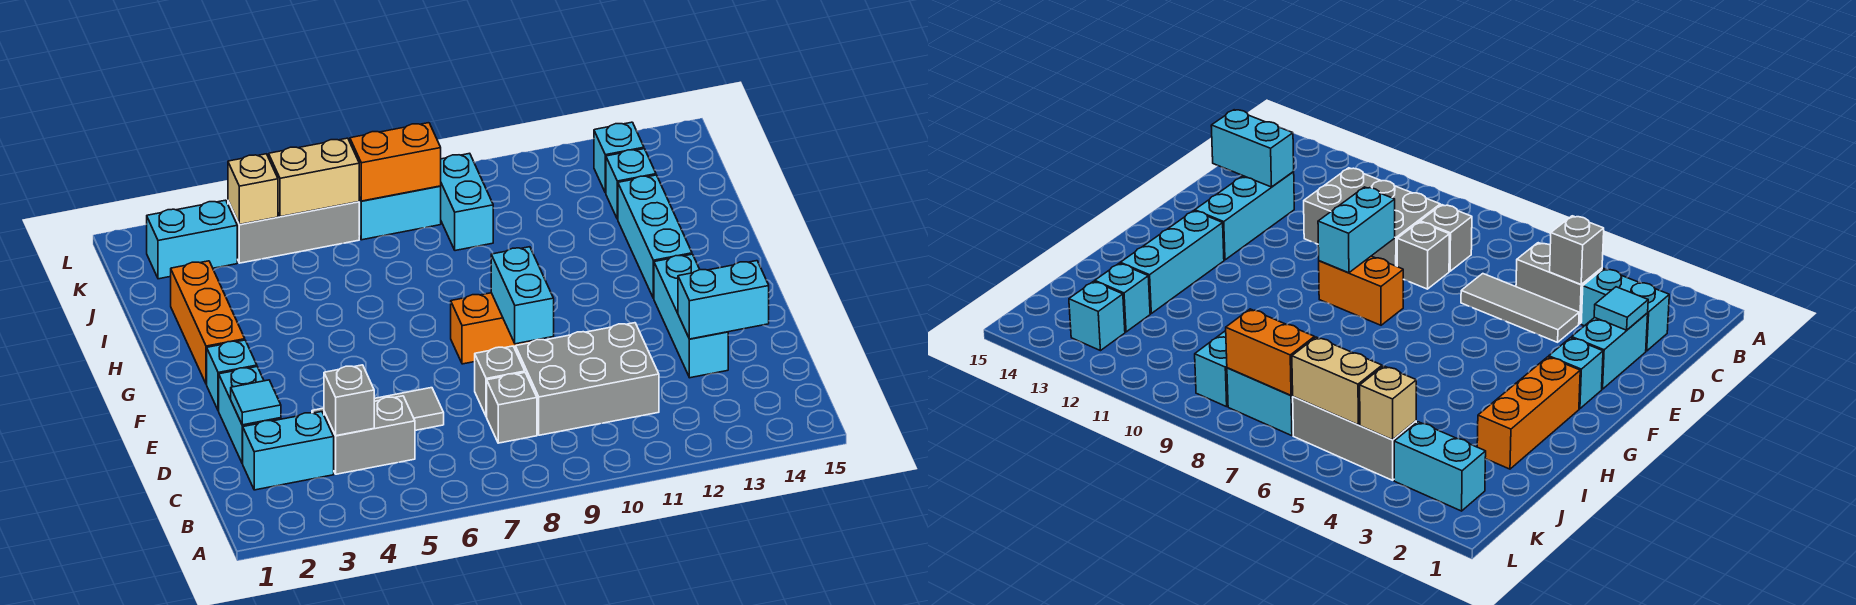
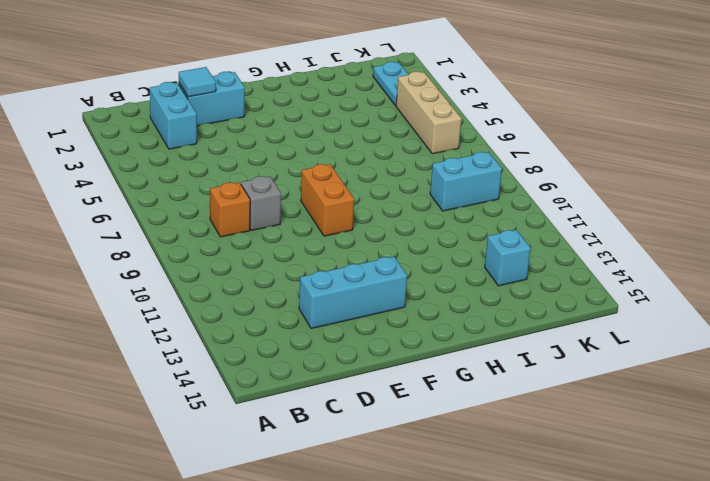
orange brick C8 level 1 -> grey brick C8 level 1
cyan plate K2:K3 level 1 -> cyan brick K2:K3 level 1
tan brick K4:K6 level 1 -> grey brick K4:K6 level 1
none -> grey brick C4:C5 level 1
none -> grey brick C9:D11 level 1
none -> grey tile D4:D6 level 1

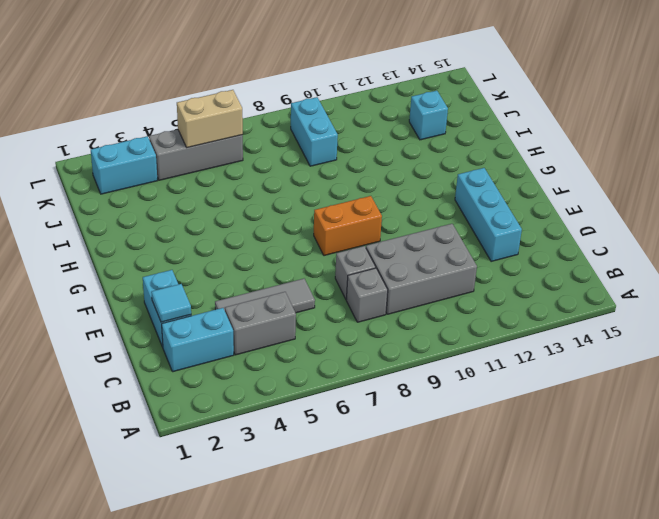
none -> cyan brick F2 level 1
none -> orange brick G2:I2 level 1
none -> cyan brick G13:I13 level 1

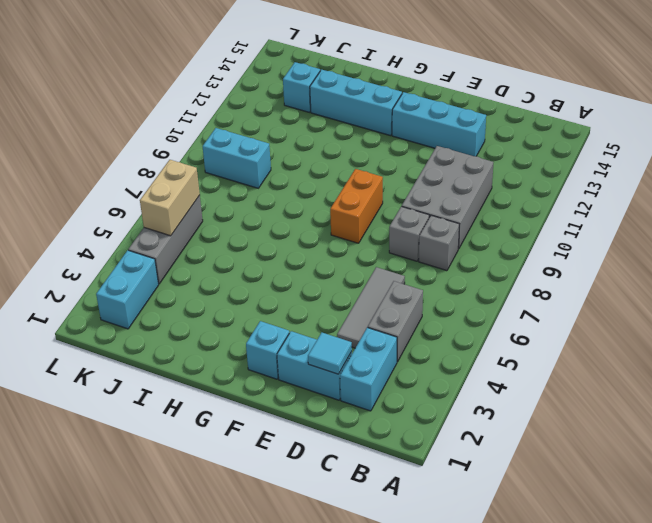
none -> orange brick G2:I2 level 1
none -> cyan brick K7:K8 level 1
none -> cyan brick K13 level 1

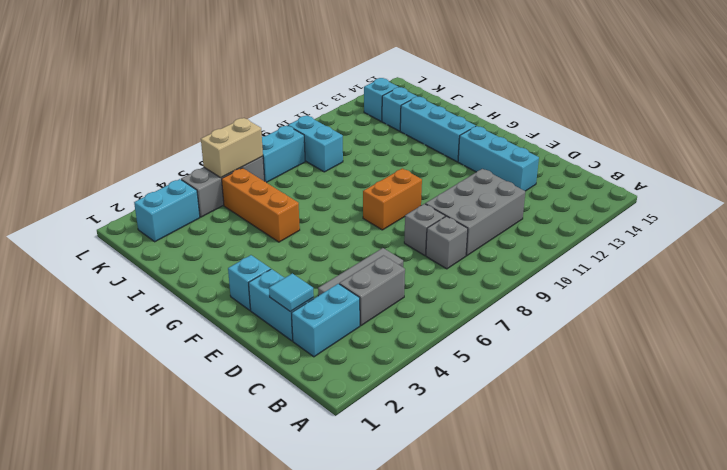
orange brick H5:J5 level 1 -> orange brick G2:I2 level 1
none -> grey brick C4 level 2
none -> cyan brick D13:D14 level 2
none -> cyan brick E9:F9 level 2

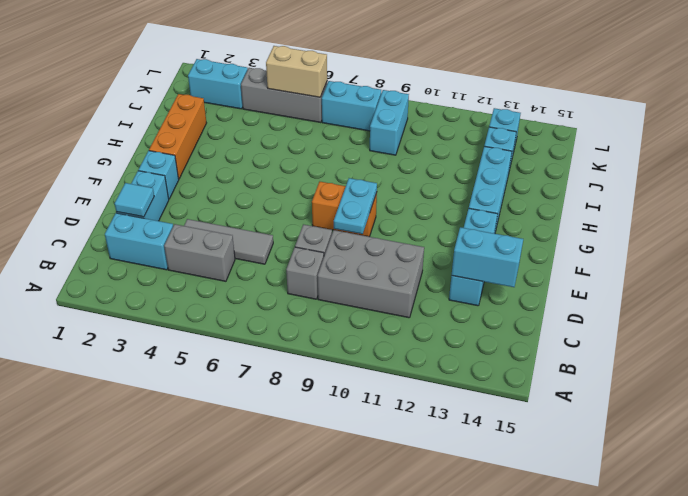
cyan plate E9:F9 level 2 -> cyan brick E9:F9 level 2
none -> grey brick C4 level 2
none -> tan brick K4 level 2
none -> orange brick K7:K8 level 2

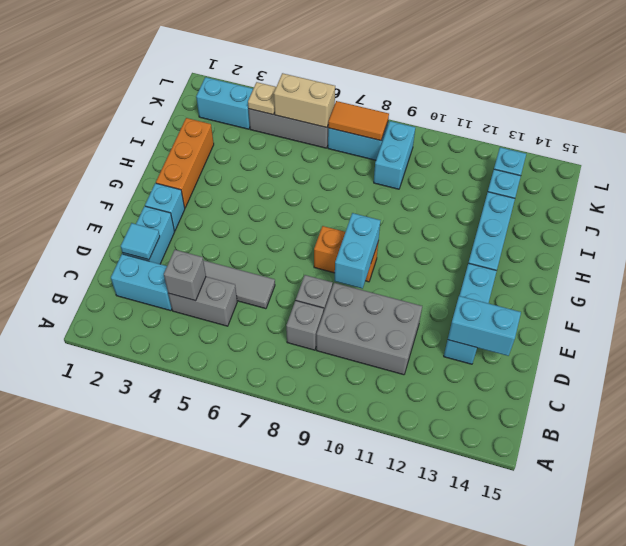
tan plate K4 level 2 -> tan brick K4 level 2
orange tile K7:K8 level 2 -> orange brick K7:K8 level 2

